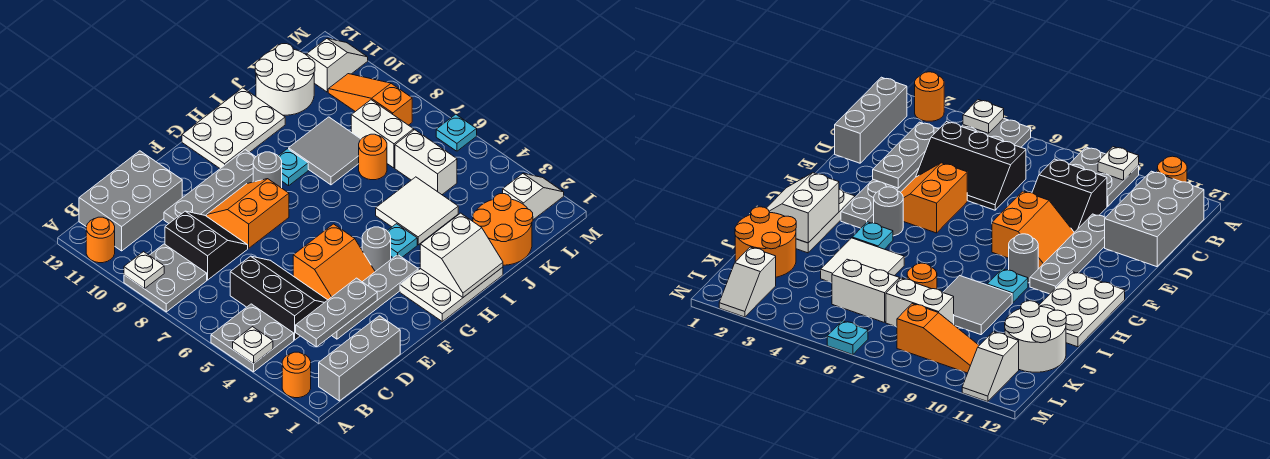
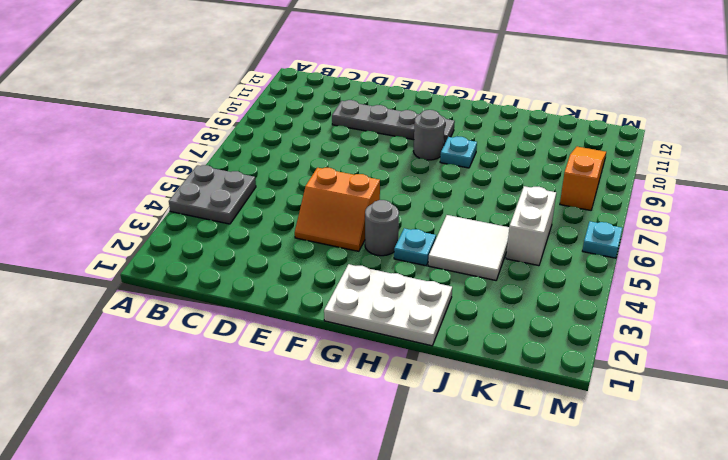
none -> orange round brick A2 level 1
none -> grey plate A8:B9 level 1
none -> orange round brick A11 level 1
none -> grey brick B1:D1 level 1

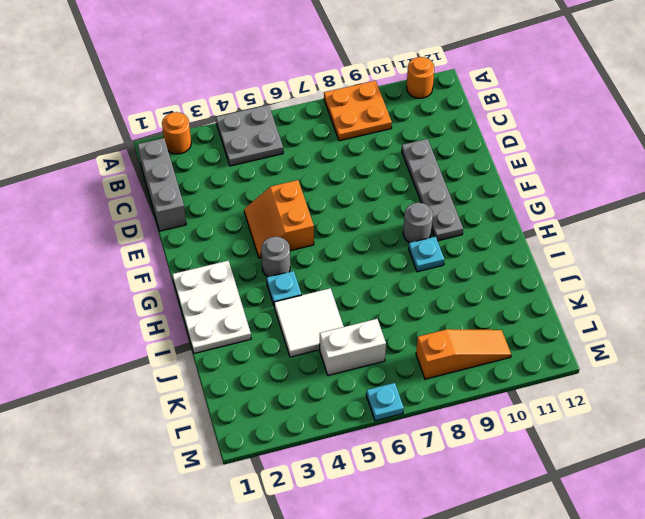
orange plate A8:B9 level 1 -> grey plate A8:B9 level 1
none -> grey brick B11:D12 level 1
none -> black slope C4:D6 level 1 top C
none -> black slope C8:D9 level 1 top C
none -> grey plate D3:G3 level 1

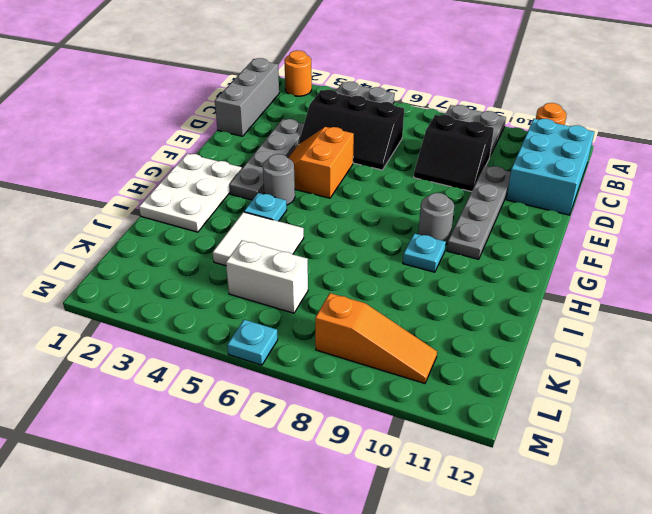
cyan brick B11:D12 level 1 -> grey brick B11:D12 level 1
none -> orange slope E8:F9 level 1 top 8
none -> white plate G11:I12 level 1
none -> grey tile I8:J9 level 1
none -> orange round brick J1:K2 level 1

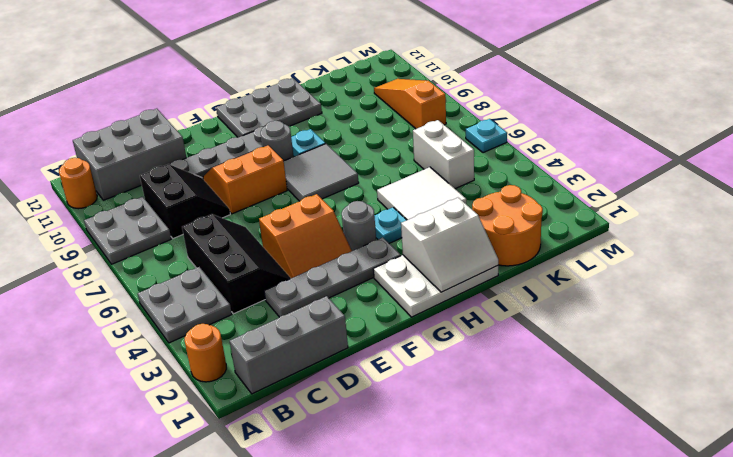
grey tile G7:H8 level 1 -> grey tile I8:J9 level 1
grey plate G11:I12 level 1 -> white plate G11:I12 level 1
none -> orange round brick J7 level 1
none -> white round brick J11:K12 level 1
none -> white brick K7:K8 level 1
none -> white slope L2:M2 level 1 top L

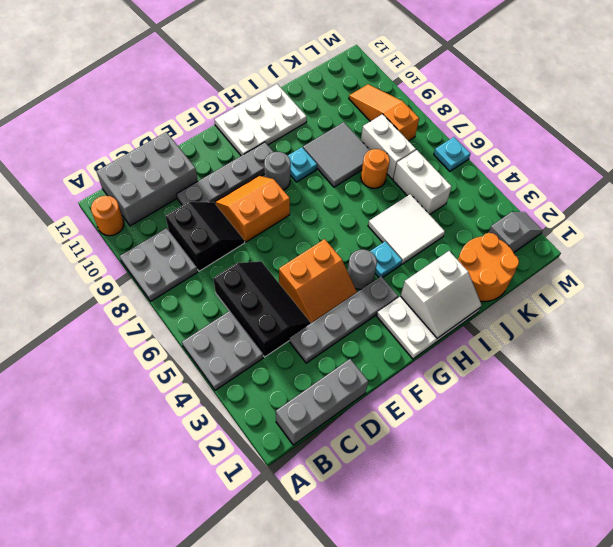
grey slope L2:M2 level 1 top L -> white slope L2:M2 level 1 top L
none -> orange round brick A2 level 1
none -> white round brick J11:K12 level 1
none -> white slope L11:M11 level 1 top L
none -> white plate A4 level 2

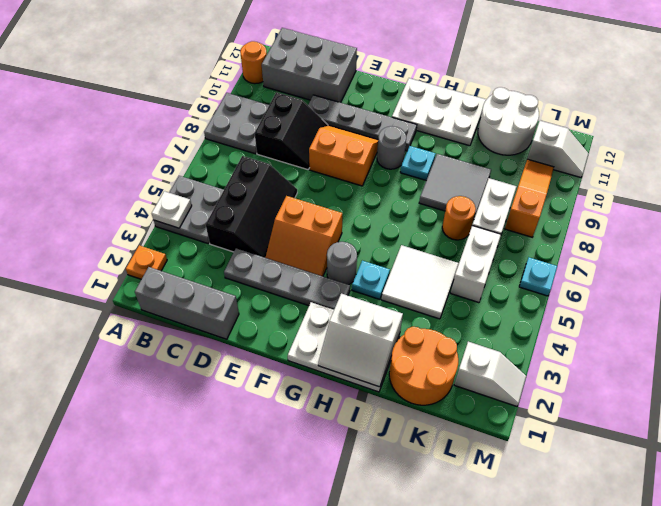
orange plate A2 level 1 -> orange round brick A2 level 1
none -> white plate A9 level 2
none -> grey plate C3:E3 level 2

